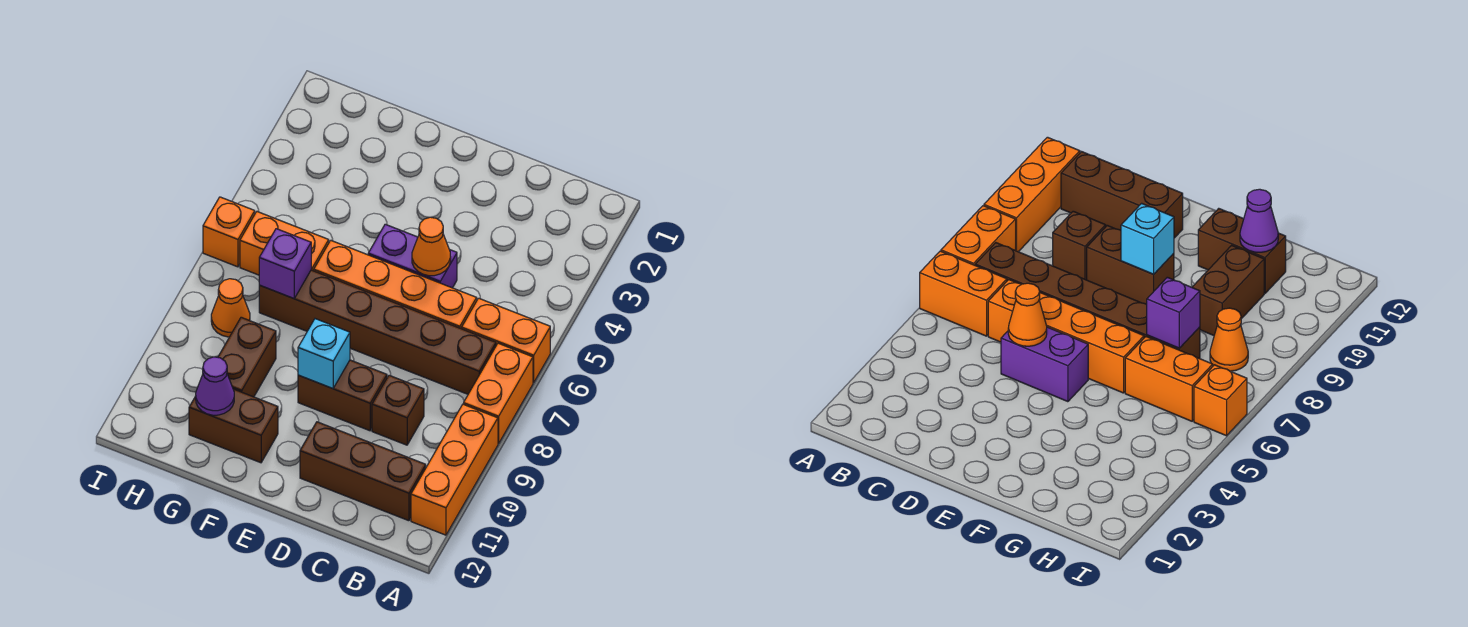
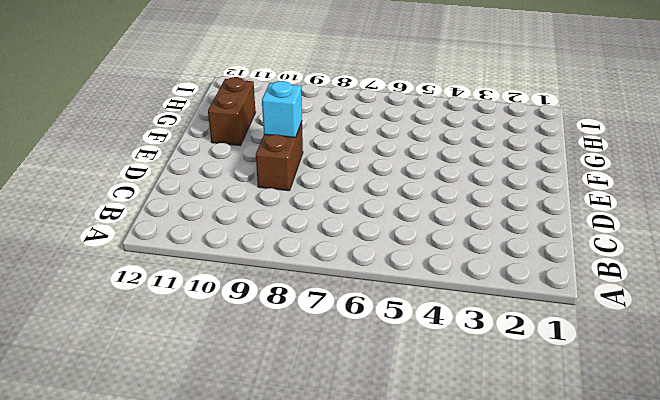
none -> orange brick A6:B6 level 1
none -> orange brick A7:A8 level 1
none -> orange brick A9:A11 level 1

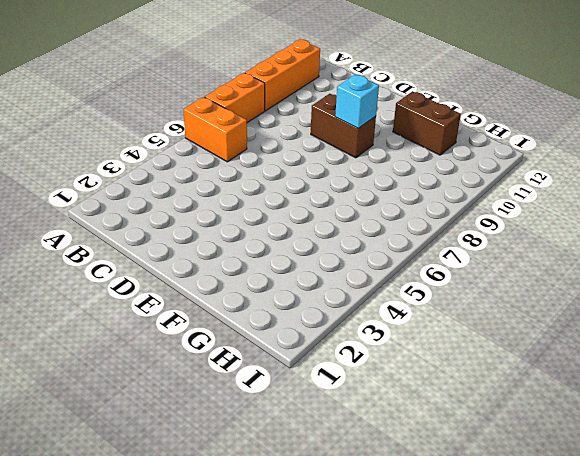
none -> brown brick B7:G7 level 1
none -> brown brick B11:D11 level 1
none -> orange brick C6:F6 level 1

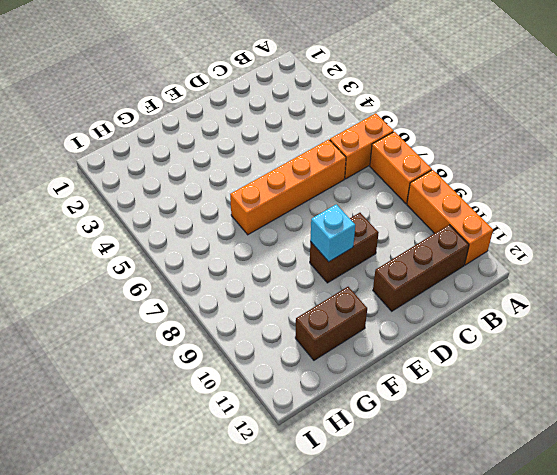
none -> brown brick B7:G7 level 1
none -> brown brick C9 level 1
none -> purple brick D5:E5 level 1

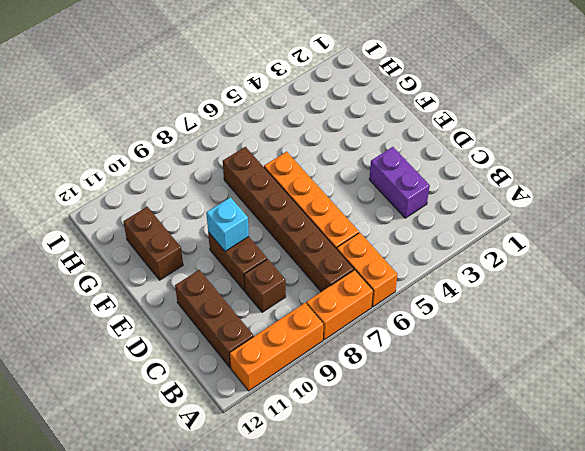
purple brick C3:D3 level 1 -> purple brick D5:E5 level 1
none -> orange brick G6:H6 level 1
none -> brown brick G9:G10 level 1
none -> orange cone H8 level 1

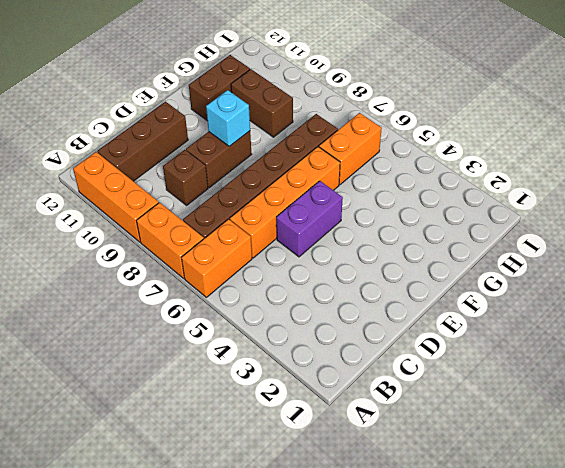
none -> orange cone H8 level 1
none -> orange brick I6 level 1
none -> orange cone D5 level 2

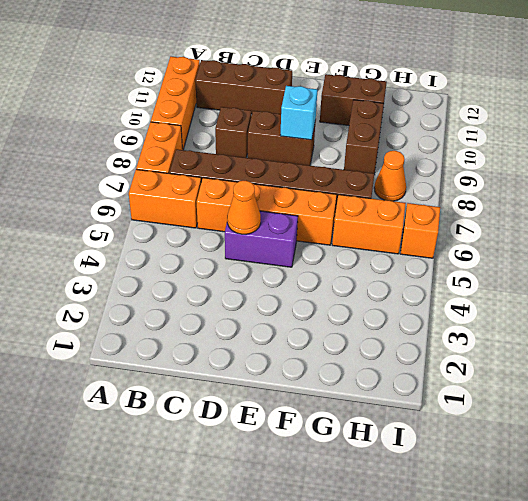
none -> purple brick G7 level 2
none -> purple cone G11 level 2

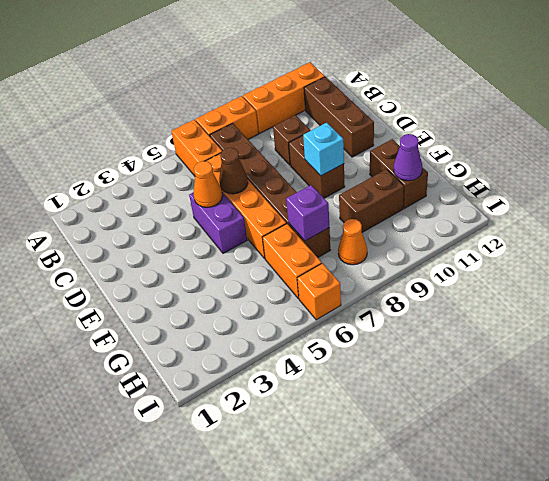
brown cone D6 level 2 -> none

